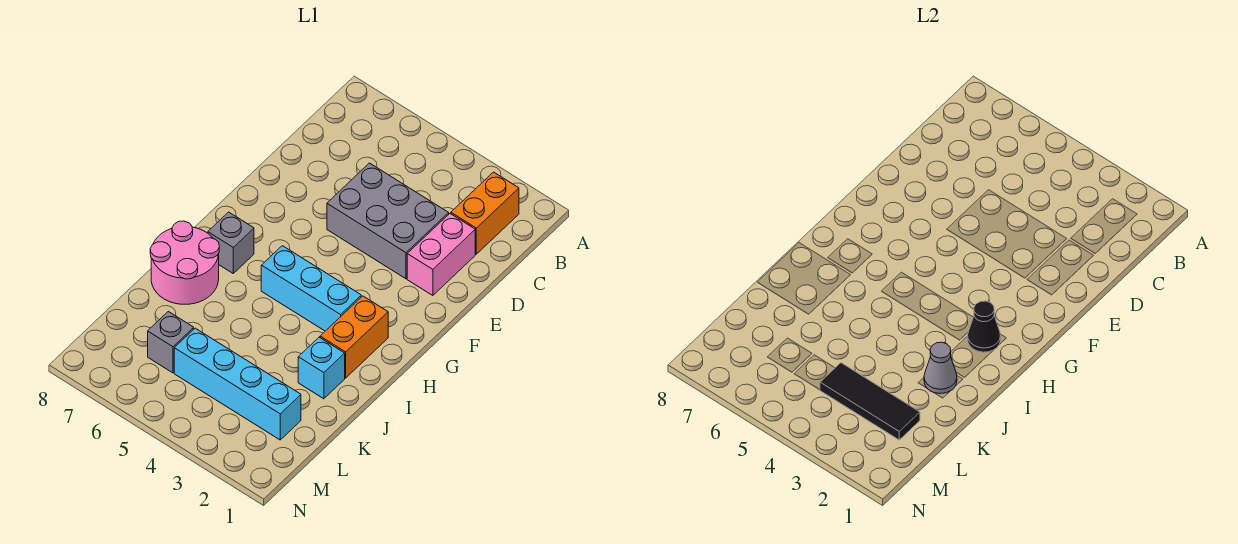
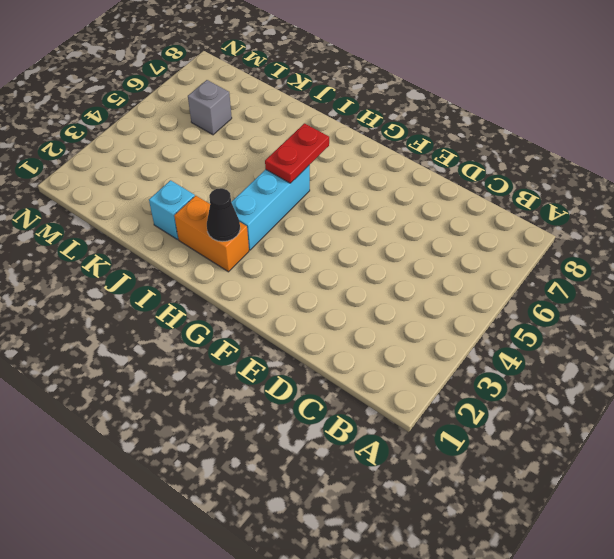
red plate H5:H6 level 2 -> none
none -> orange brick B2:C2 level 1
none -> pink brick D2:E2 level 1
none -> grey brick D3:E5 level 1

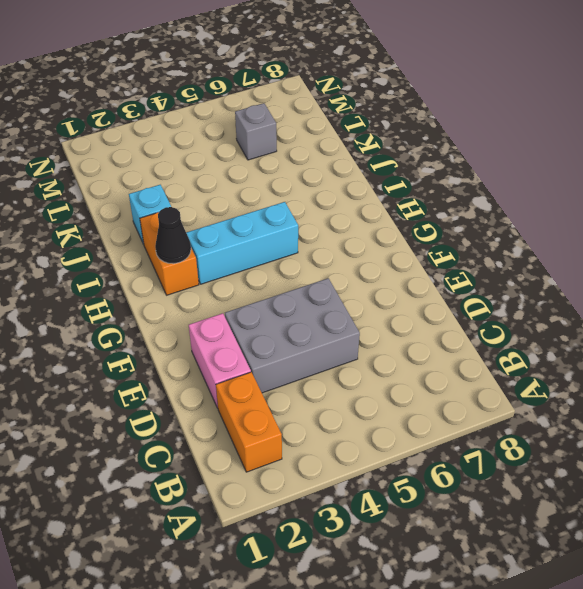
none -> grey brick H7 level 1
none -> pink round brick I7:J8 level 1
none -> cyan brick L2:L5 level 1

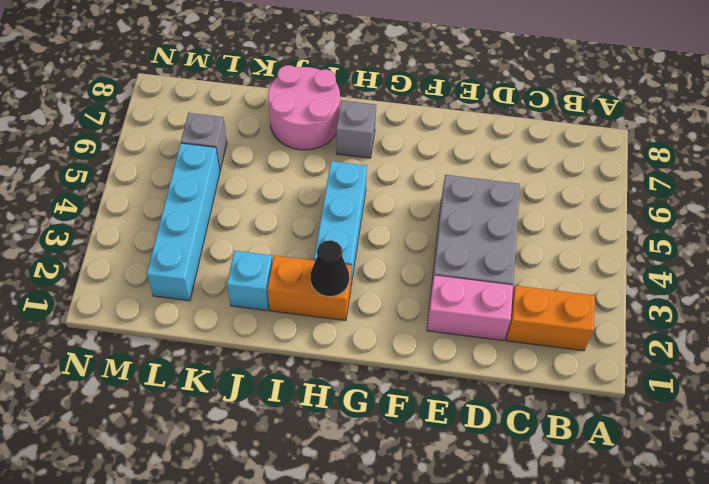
none -> grey cone J2 level 2
none -> black tile L2:L4 level 2

